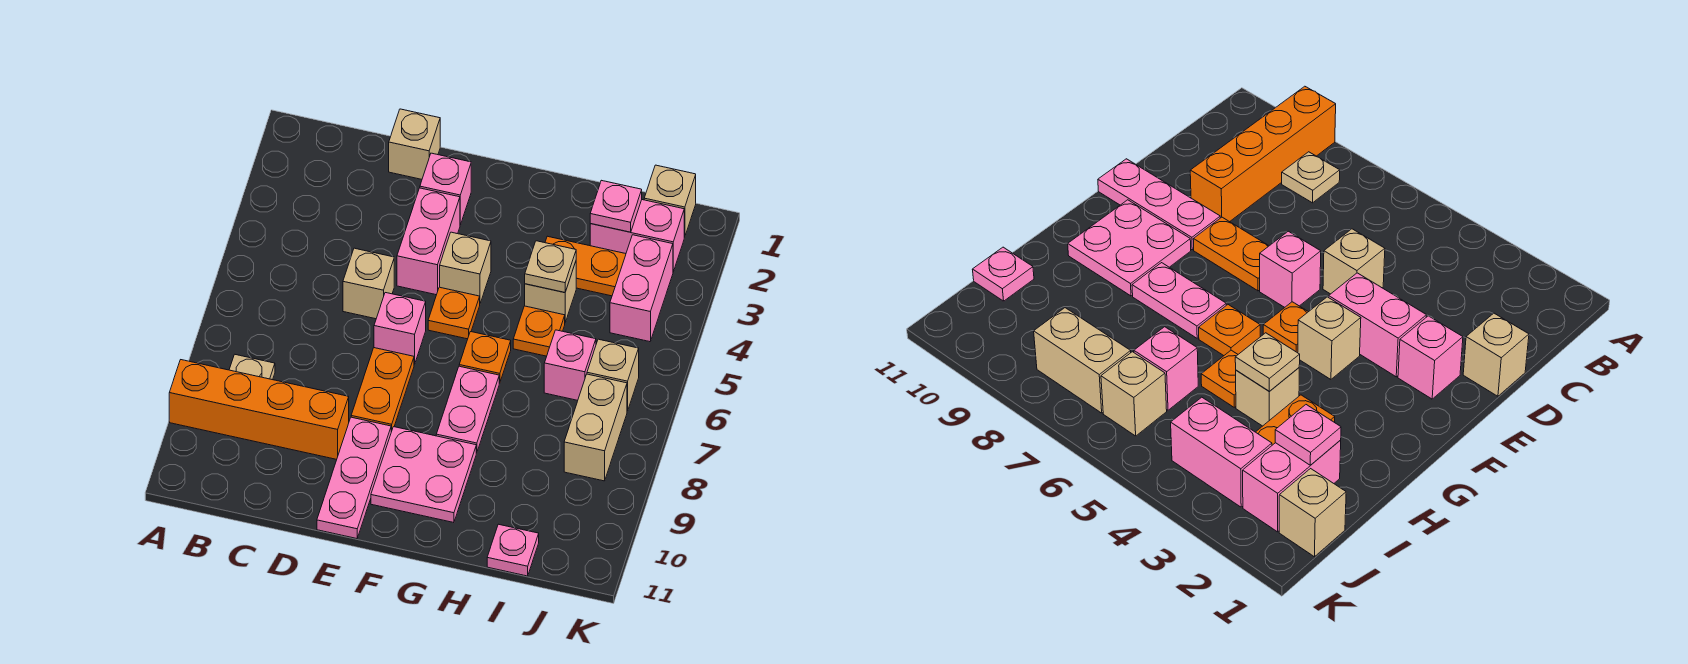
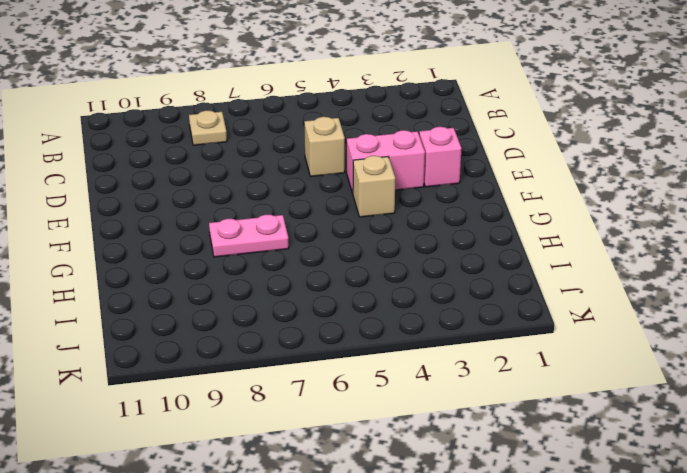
none -> orange brick A9:D9 level 1
none -> tan brick D1 level 1
none -> pink brick E6 level 1

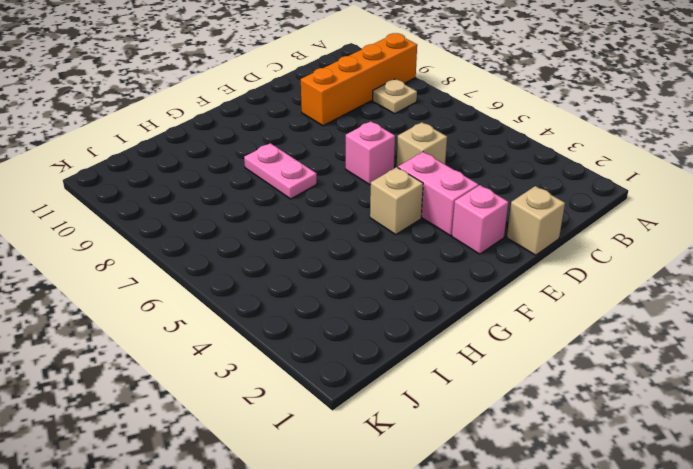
none -> orange plate E7:E8 level 1
none -> pink plate E9:E11 level 1
none -> orange plate F5 level 1

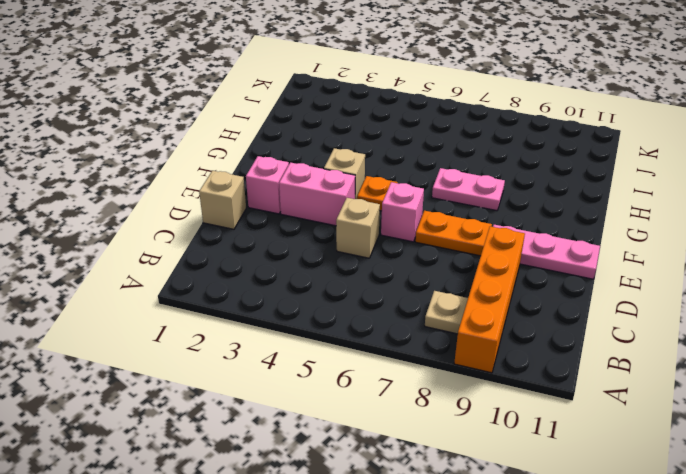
none -> pink plate F9:G10 level 1
none -> orange plate G6 level 1
none -> orange plate H3:I3 level 1

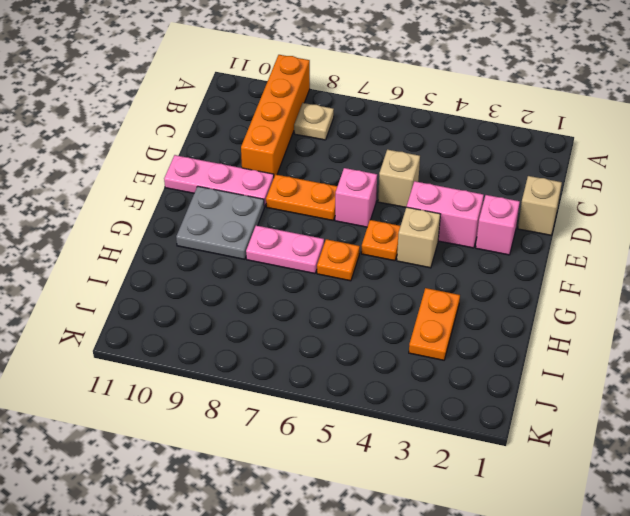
grey plate F9:G10 level 1 -> pink plate F9:G10 level 1
none -> tan brick H4 level 1
none -> orange plate H5 level 1
none -> pink brick I2:J2 level 1

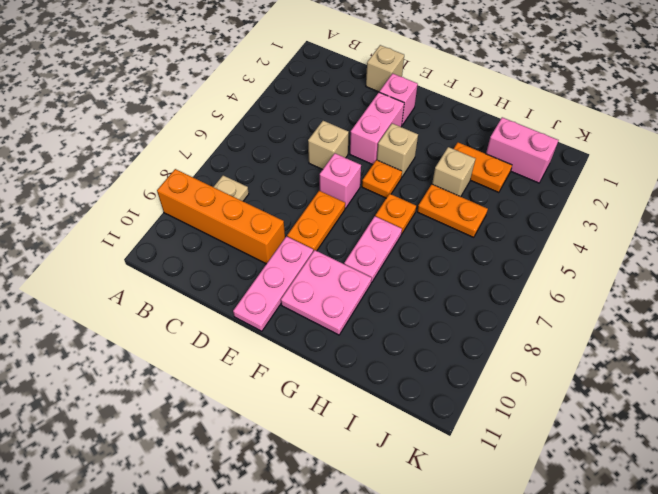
orange plate H5:I5 level 1 -> orange plate H5 level 1
none -> pink brick I6 level 1
none -> pink plate I11 level 1
none -> tan brick J1 level 1

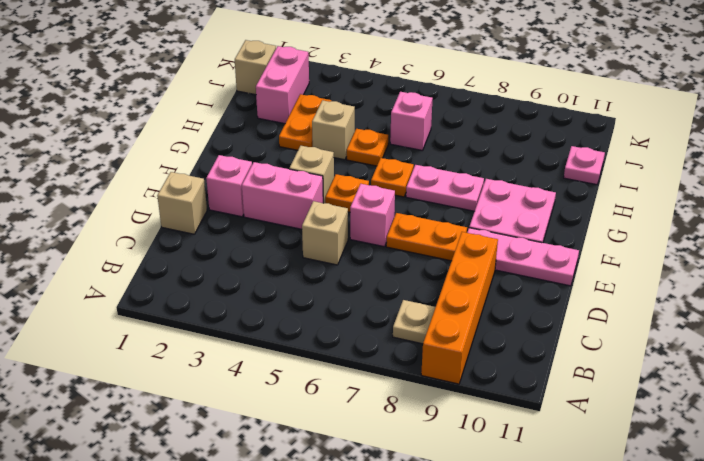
none -> pink brick J3:J4 level 1
none -> tan brick J6 level 1
none -> tan brick J7:J8 level 1

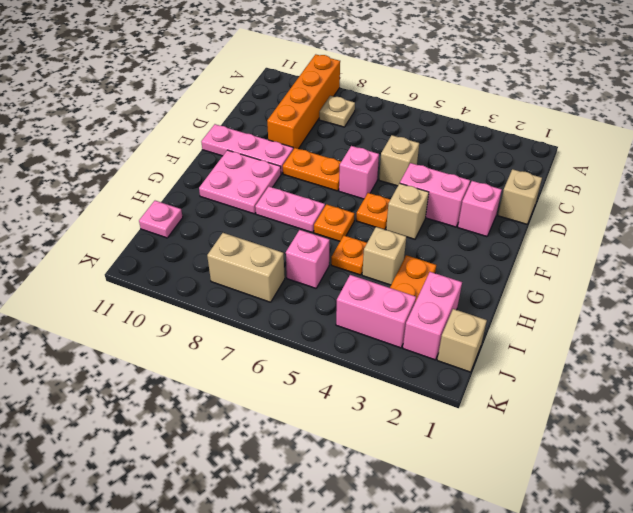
none -> tan brick J6 level 1
none -> tan plate H4 level 2
none -> pink plate I2 level 2

